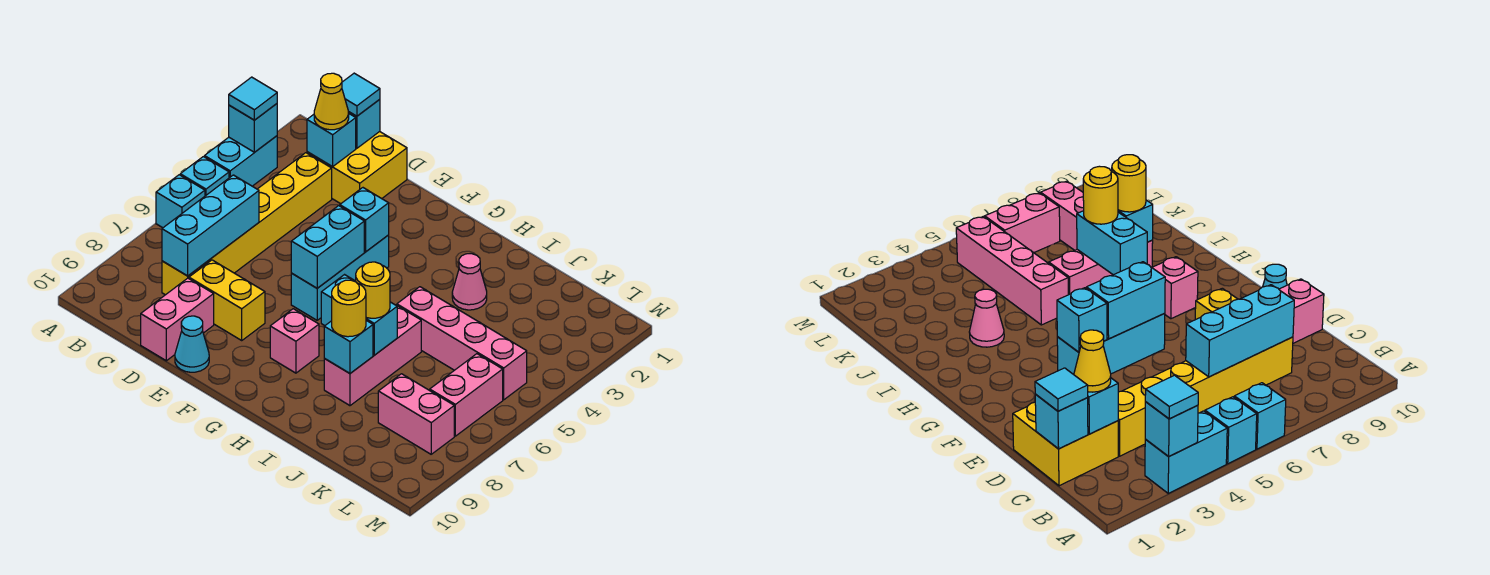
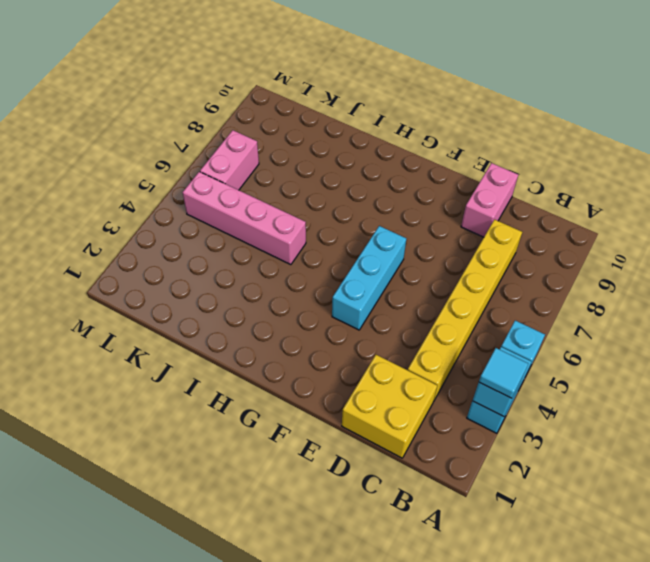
none -> cyan brick A6 level 1
none -> yellow brick D8:E8 level 1
none -> cyan cone E10 level 1

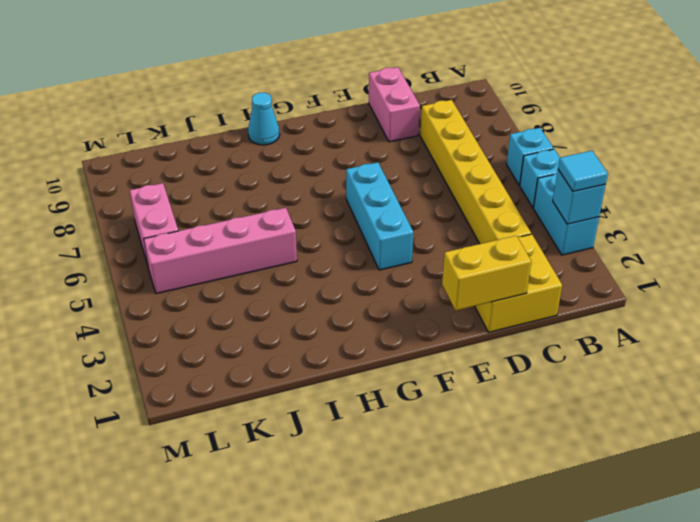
yellow brick D1:E1 level 2 -> yellow brick D8:E8 level 1
cyan cone H10 level 1 -> cyan cone E10 level 1
none -> pink brick G8 level 1
none -> pink cone I3 level 1
none -> pink brick I6:I8 level 1

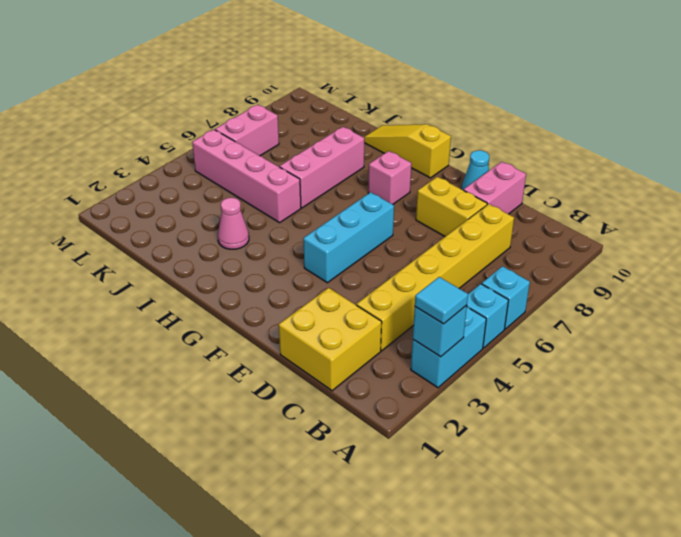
yellow slope G10:I10 level 1 top G -> none
none -> pink brick K8:L8 level 1
none -> cyan brick C1 level 2
none -> cyan brick C2 level 2

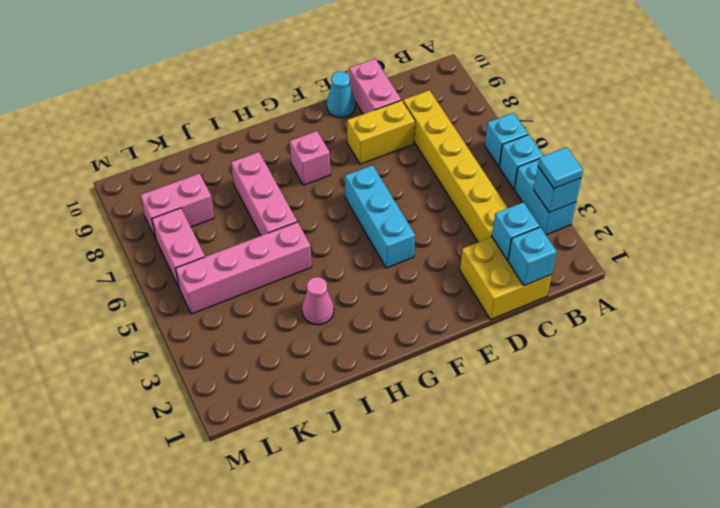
none -> cyan brick C6:C8 level 2
none -> cyan brick F4 level 2
none -> cyan brick F5:F6 level 2

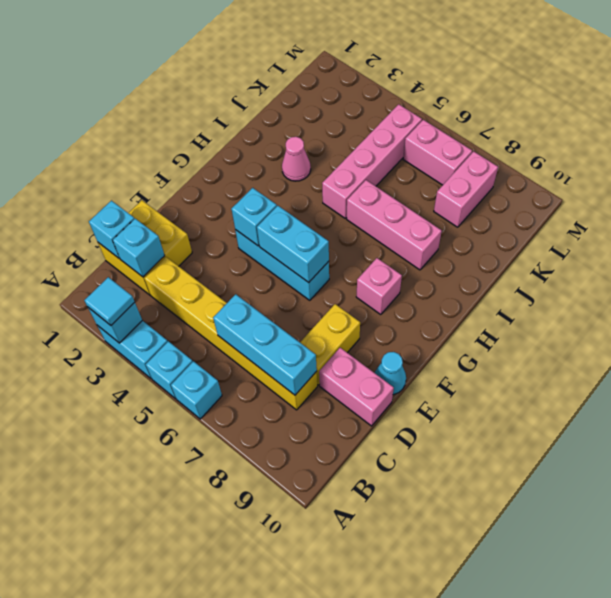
none -> cyan brick H7:I7 level 2
none -> cyan brick I8 level 2
none -> cyan tile C1 level 3

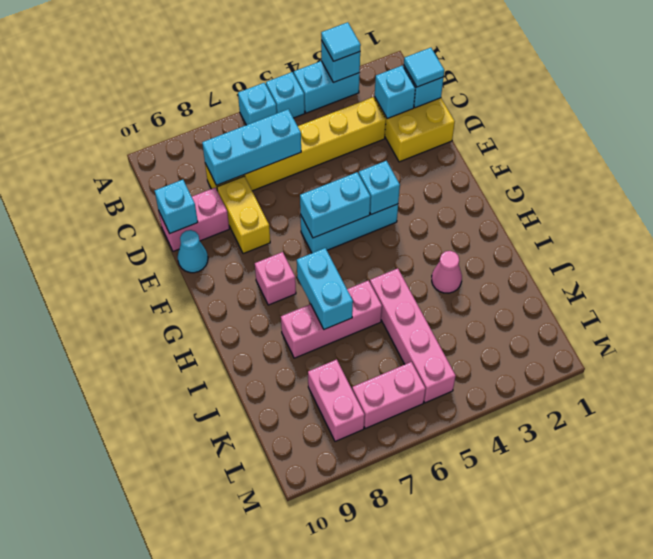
cyan brick D10 level 2 -> cyan brick I8 level 2
none -> yellow cone C2 level 3
none -> yellow round brick I7 level 3
none -> yellow round brick I8 level 3

